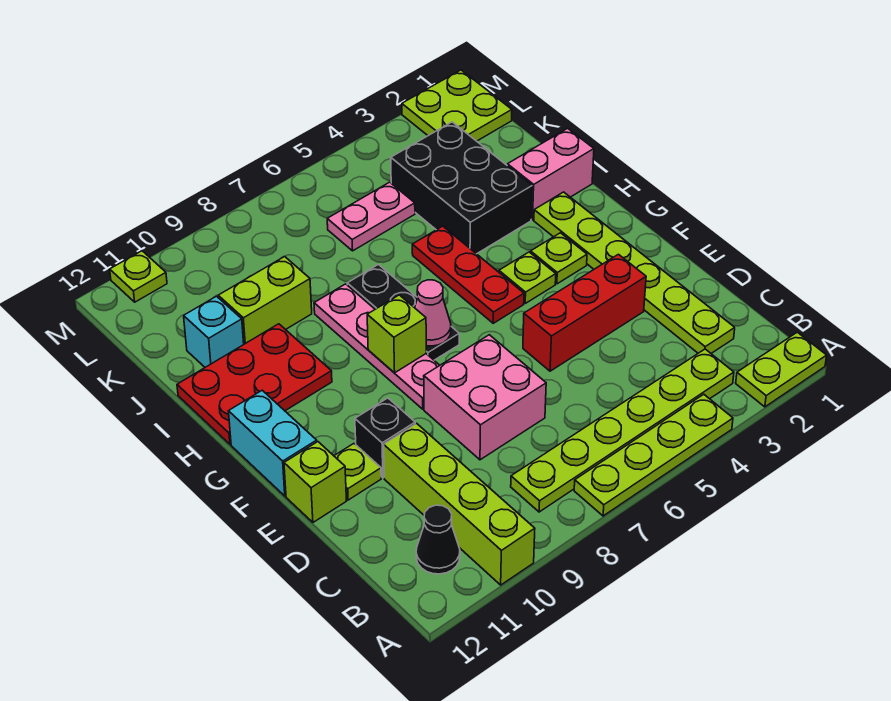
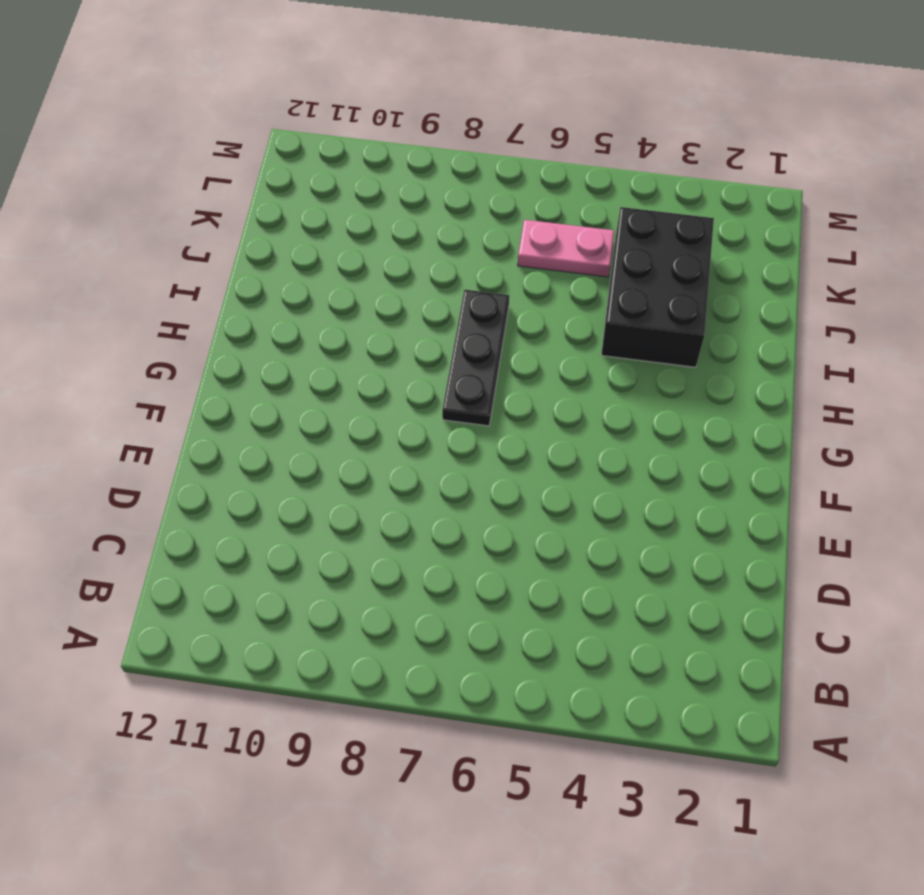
none -> lime plate A1:A2 level 1
none -> lime plate A4:A7 level 1
none -> lime brick A10:D10 level 1

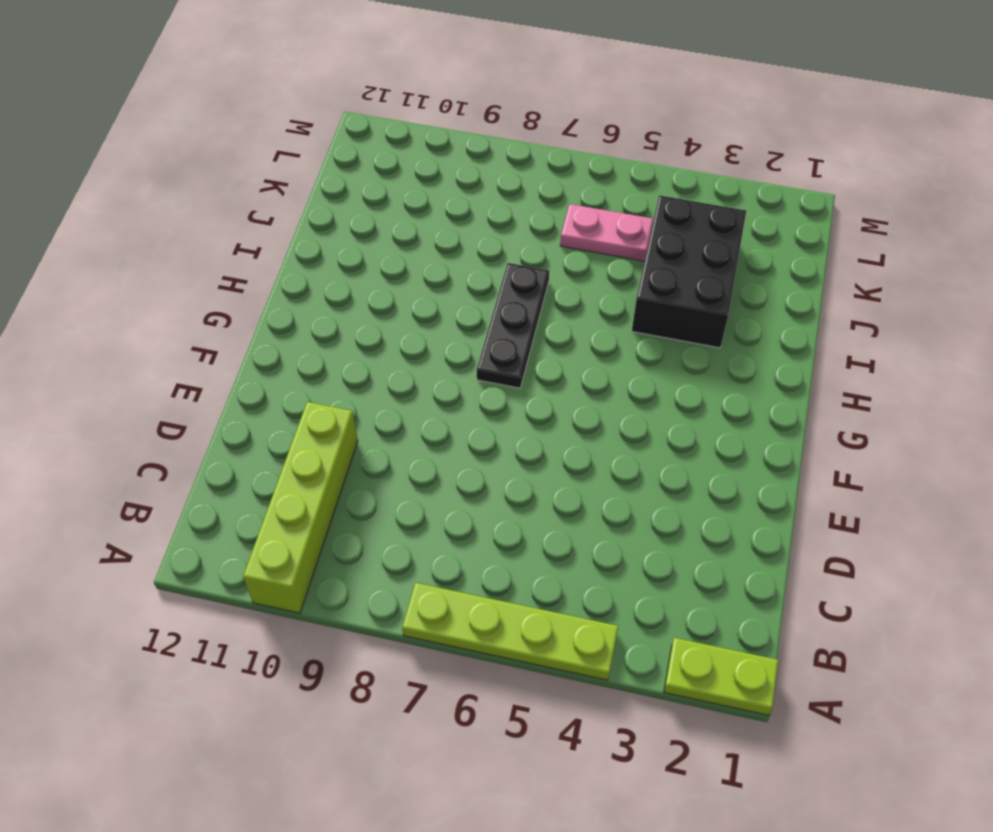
none -> lime plate B3:B8 level 1
none -> black cone B11 level 1
none -> lime plate C2:H2 level 1

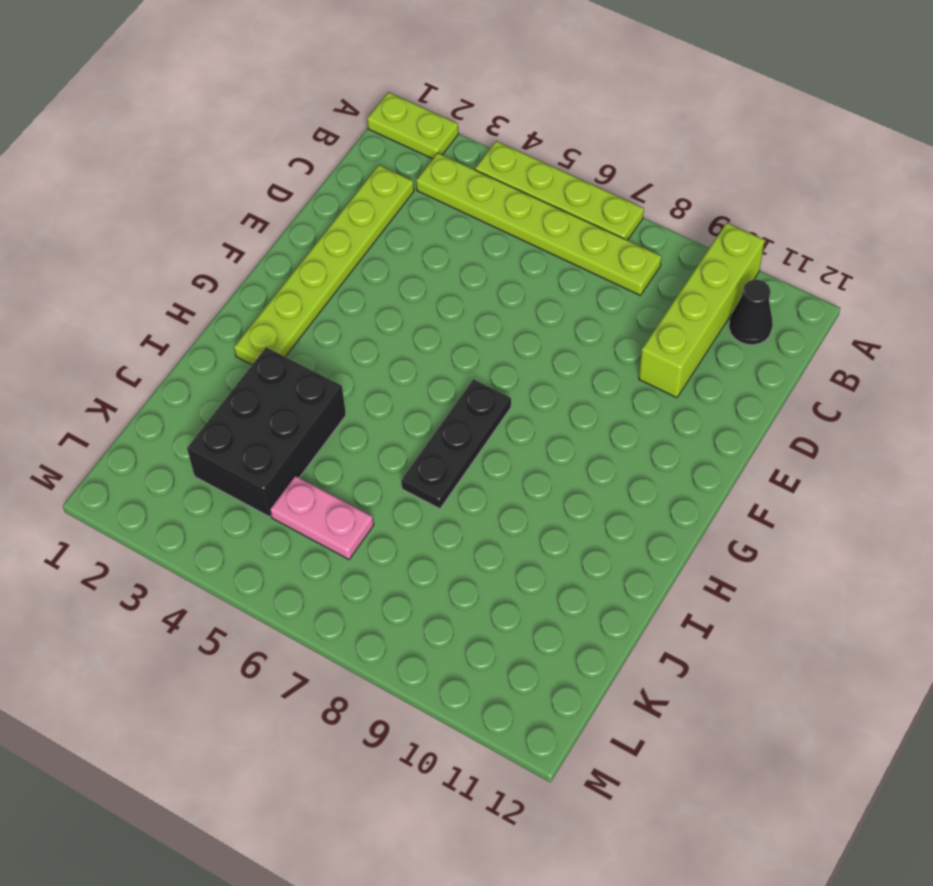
none -> pink brick D7:E8 level 1
none -> red brick E3:E5 level 1
none -> black brick E10 level 1

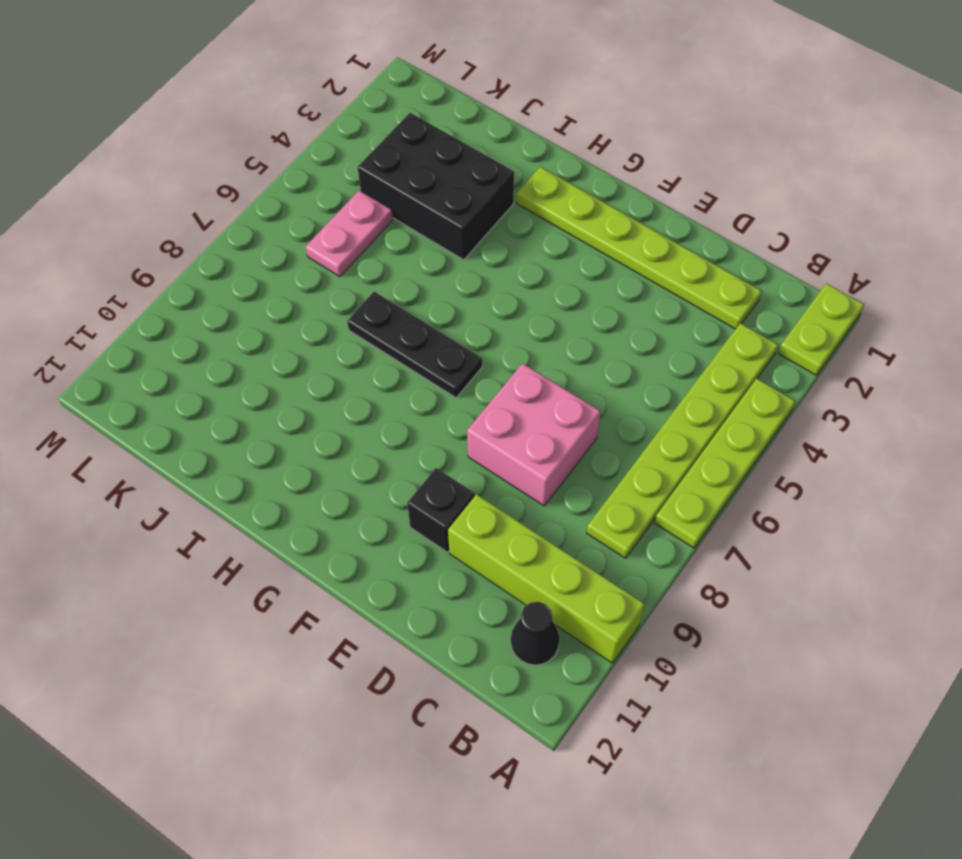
none -> red brick E3:E5 level 1
none -> lime plate E11 level 1
none -> lime brick E12 level 1

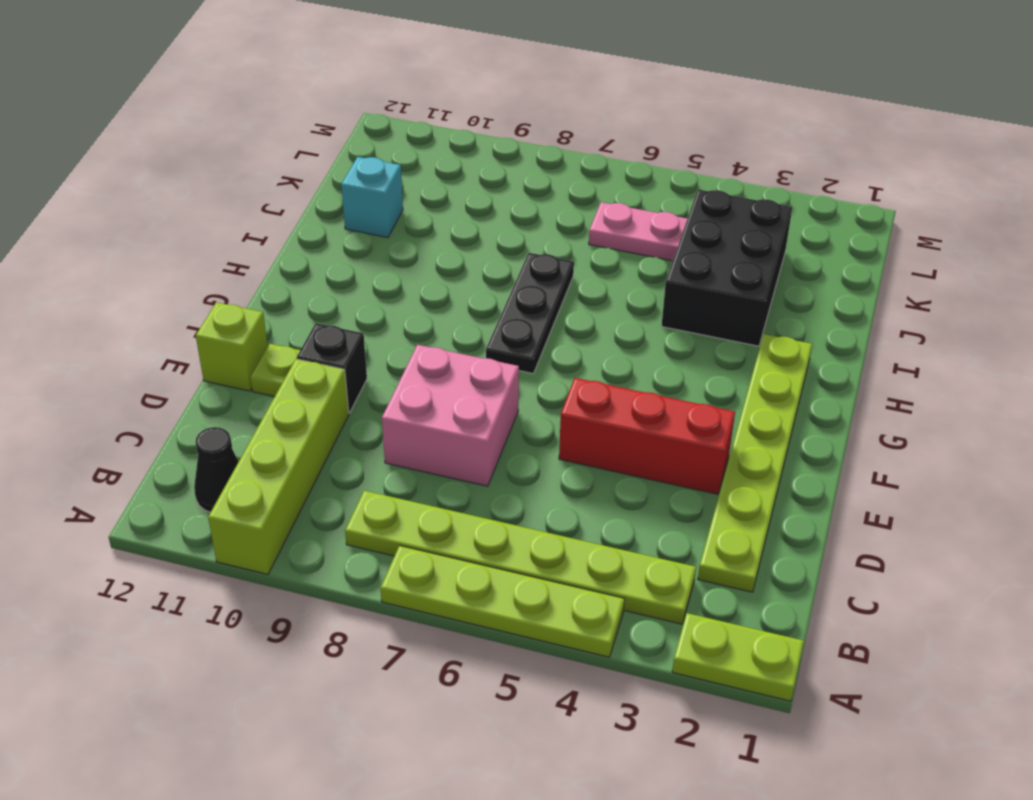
none -> pink plate F8:I8 level 1
none -> cyan brick F12:G12 level 1
none -> lime plate G3 level 1

